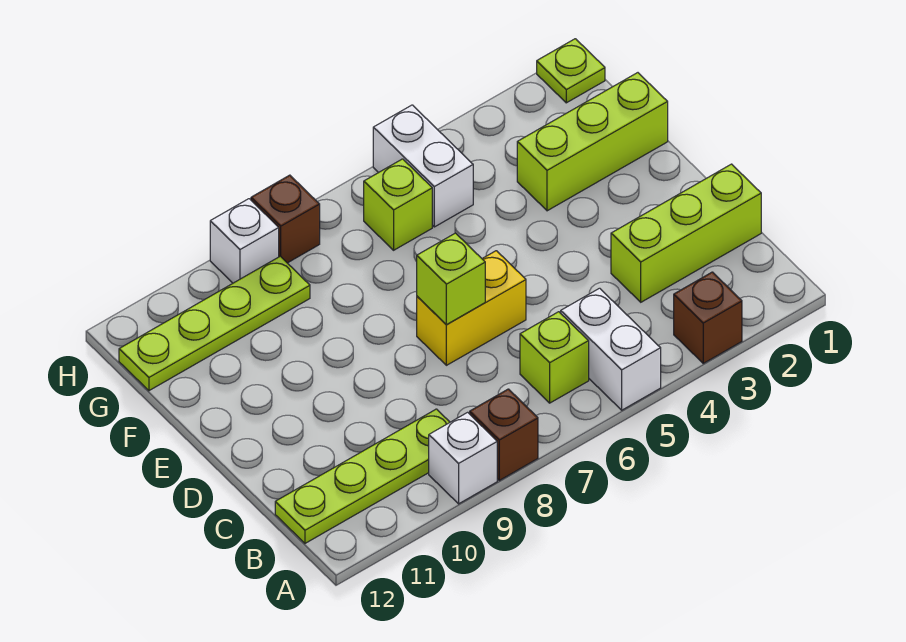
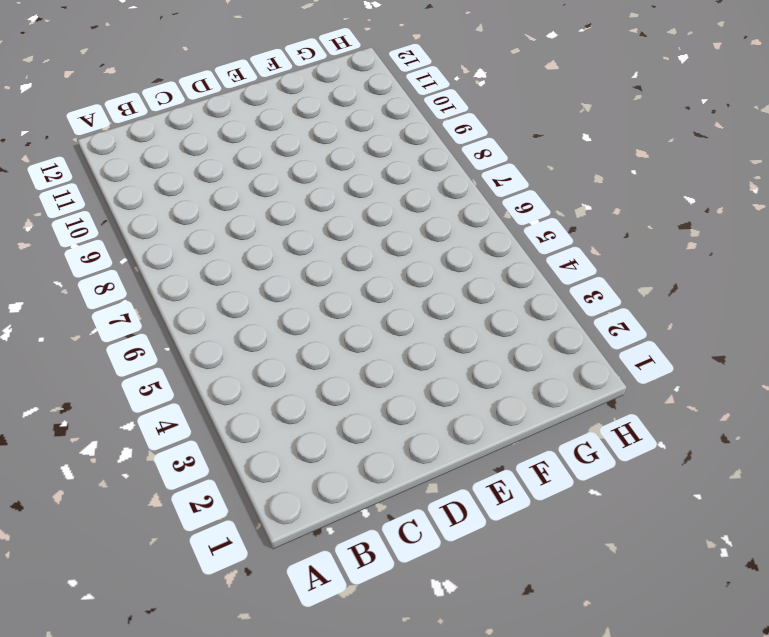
none -> brown brick A3 level 1
none -> white brick A5:B5 level 1
none -> brown brick A8 level 1

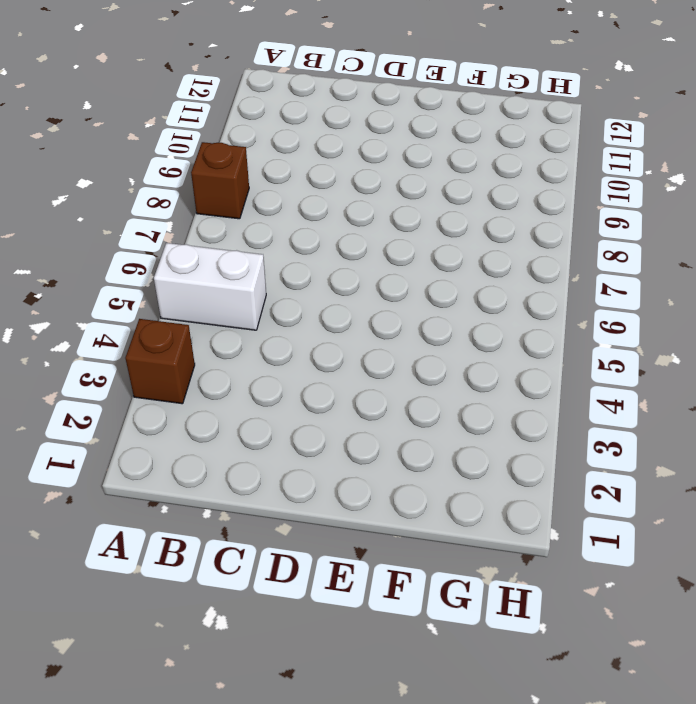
none -> white brick A9 level 1
none -> lime brick B6 level 1
none -> lime plate B9:B12 level 1

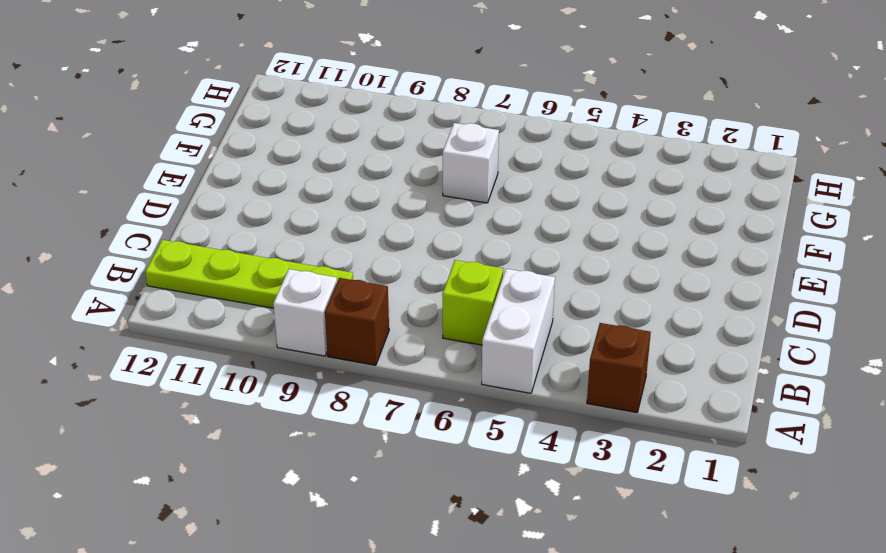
white brick F7 level 1 -> white brick H9 level 1
none -> lime brick C1:C3 level 1
none -> yellow brick D6:D7 level 1
none -> lime brick F1:F3 level 1

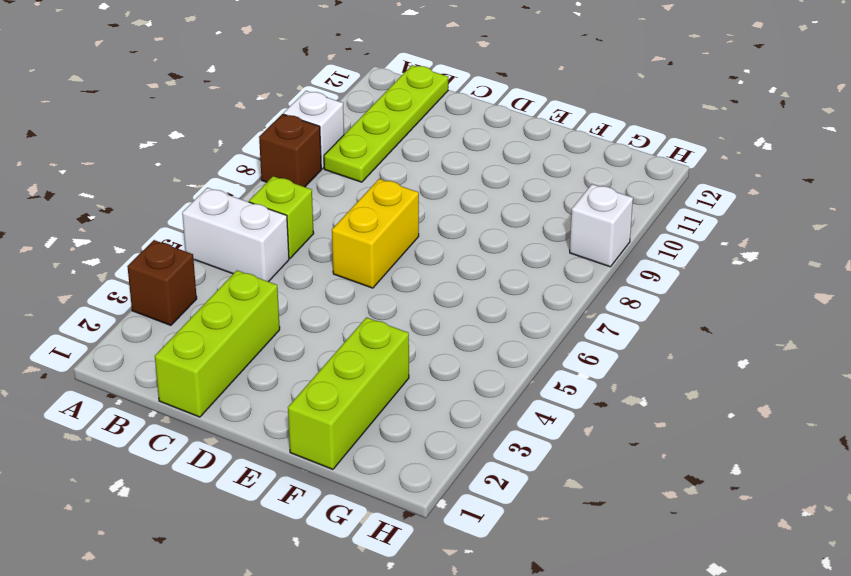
none -> white brick G5:H5 level 1
none -> lime brick G6 level 1
none -> lime plate G9:G12 level 1

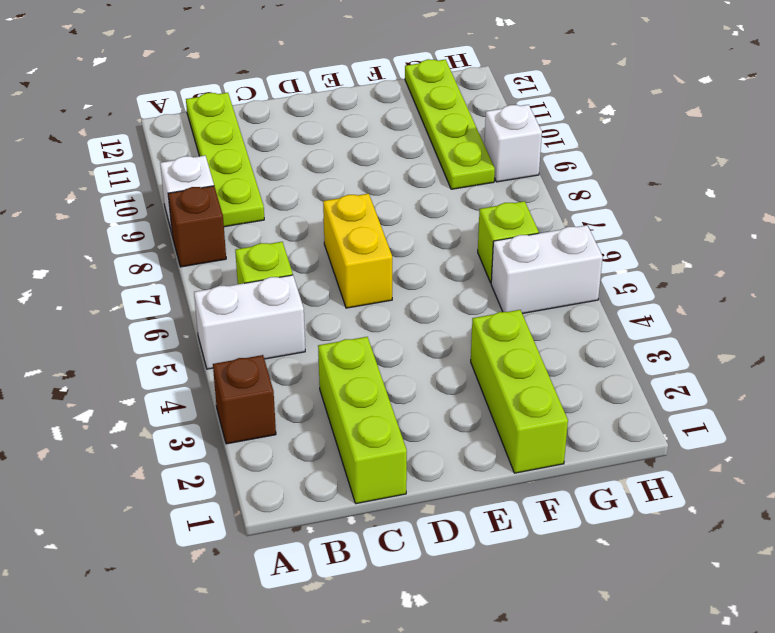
none -> lime plate H1 level 1
none -> brown brick H8 level 1
none -> lime brick D7 level 2

